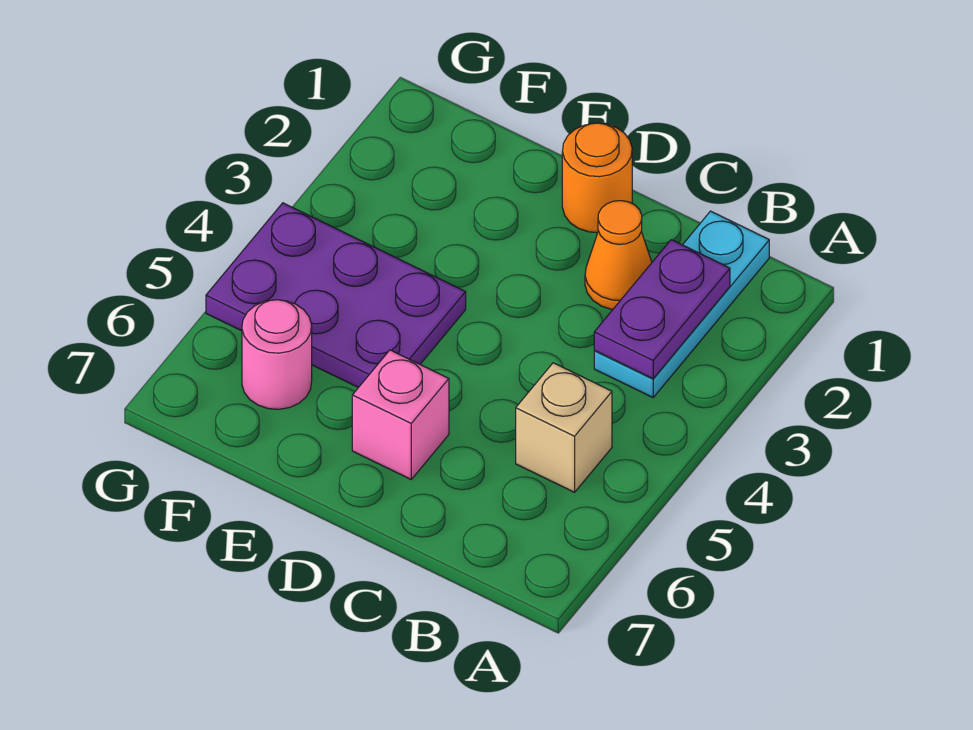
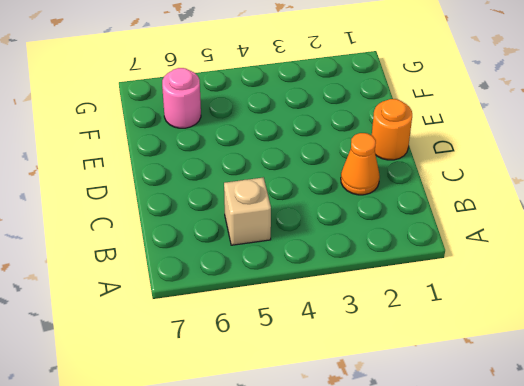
none -> cyan plate B1:B3 level 1
none -> pink brick D6 level 1

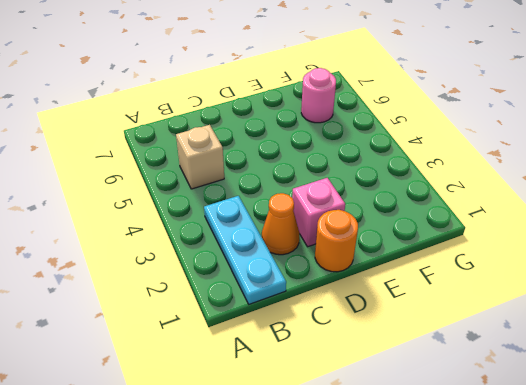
pink brick D2 level 1 -> pink brick D6 level 1
none -> purple plate E4:G5 level 1
none -> purple plate B2:B3 level 2

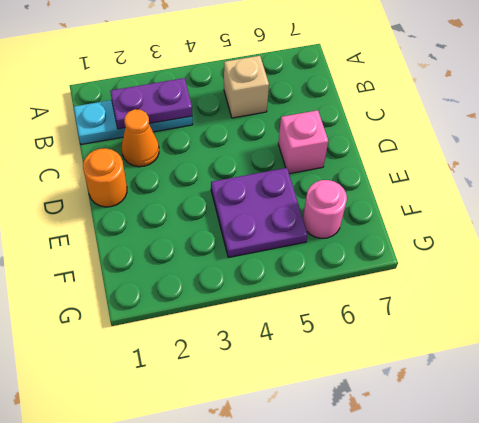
purple plate E4:F5 level 1 -> purple plate E4:G5 level 1

